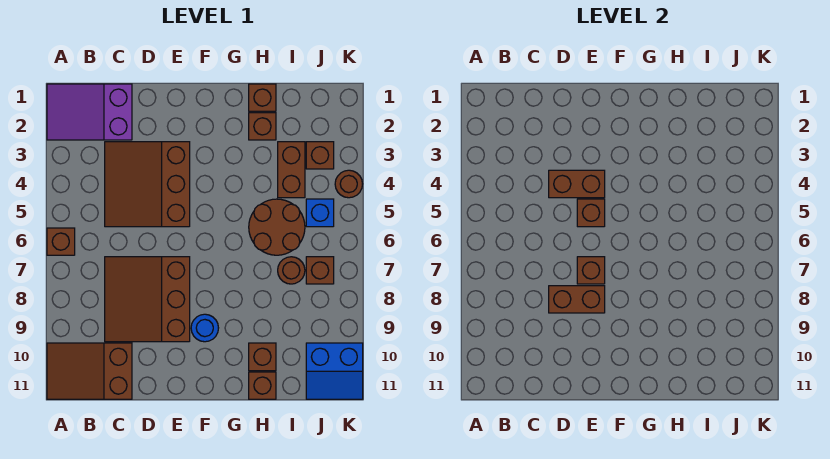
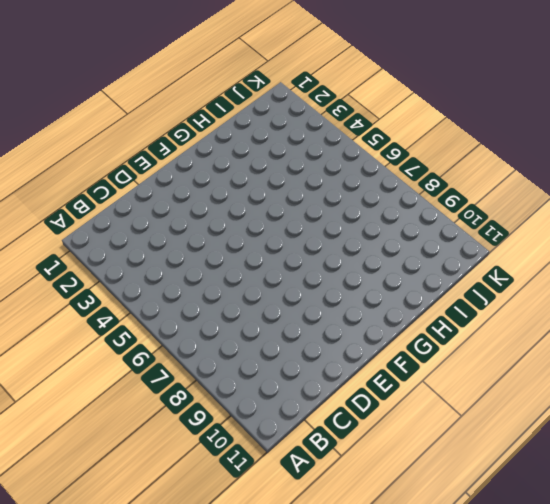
none -> purple slope A1:C2 level 1 top C
none -> brown brick A6 level 1
none -> brown slope A10:C11 level 1 top C

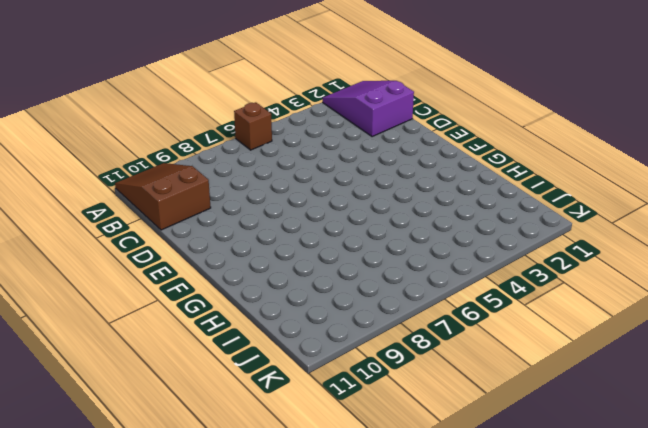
none -> brown slope C3:E5 level 1 top E
none -> brown slope C7:E9 level 1 top E
none -> blue round brick F9 level 1

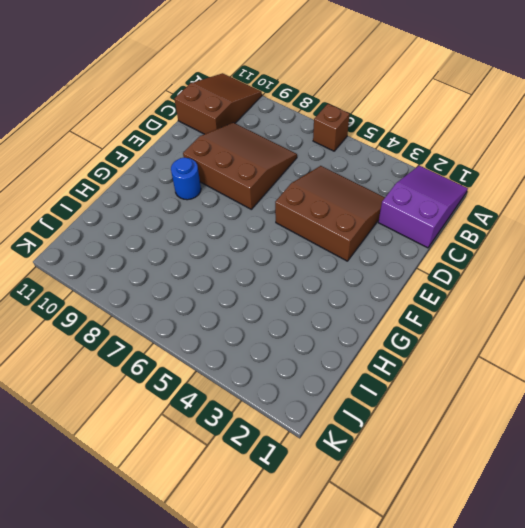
none -> brown brick H1 level 1
none -> brown brick H2 level 1
none -> brown round brick H5:I6 level 1

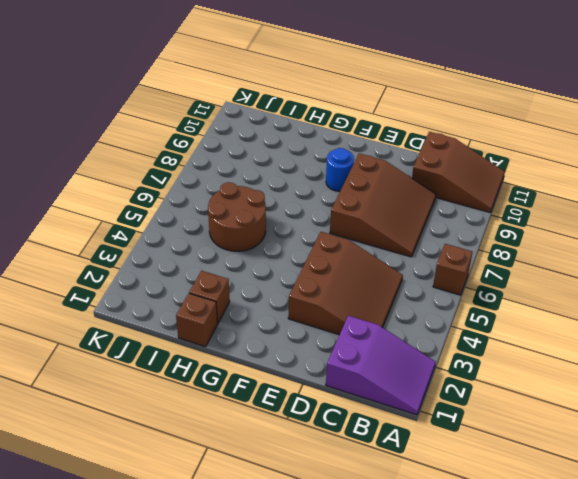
none -> brown brick H10 level 1
none -> brown brick H11 level 1
none -> brown brick I3:I4 level 1

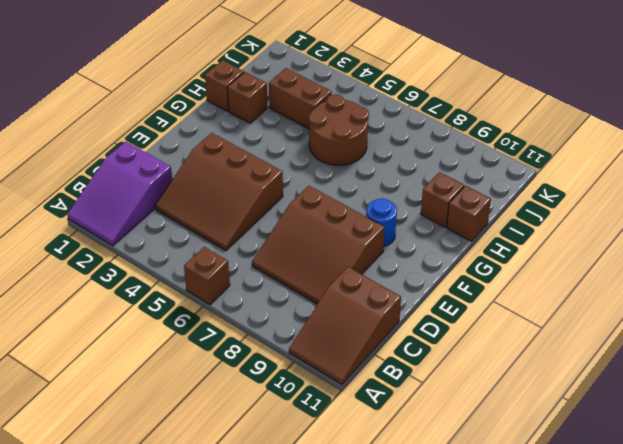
none -> brown round brick I7 level 1
none -> brown brick J3 level 1
none -> blue brick J5 level 1

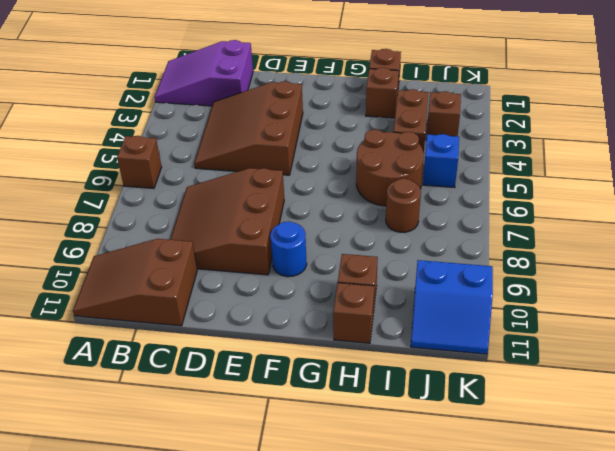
none -> brown brick J7 level 1
none -> brown round brick K4 level 1
none -> brown brick D4:E4 level 2

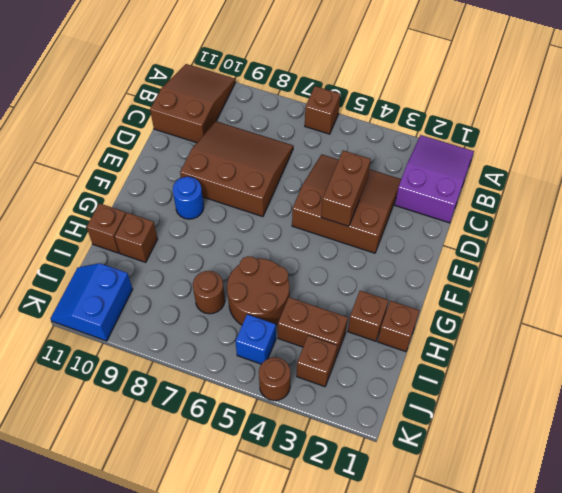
none -> brown brick J7 level 1
none -> brown brick D8:E8 level 2
none -> brown brick E5 level 2

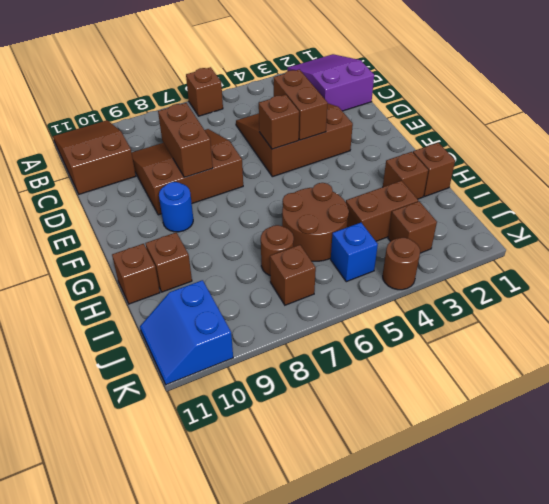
none -> brown brick E7 level 2

